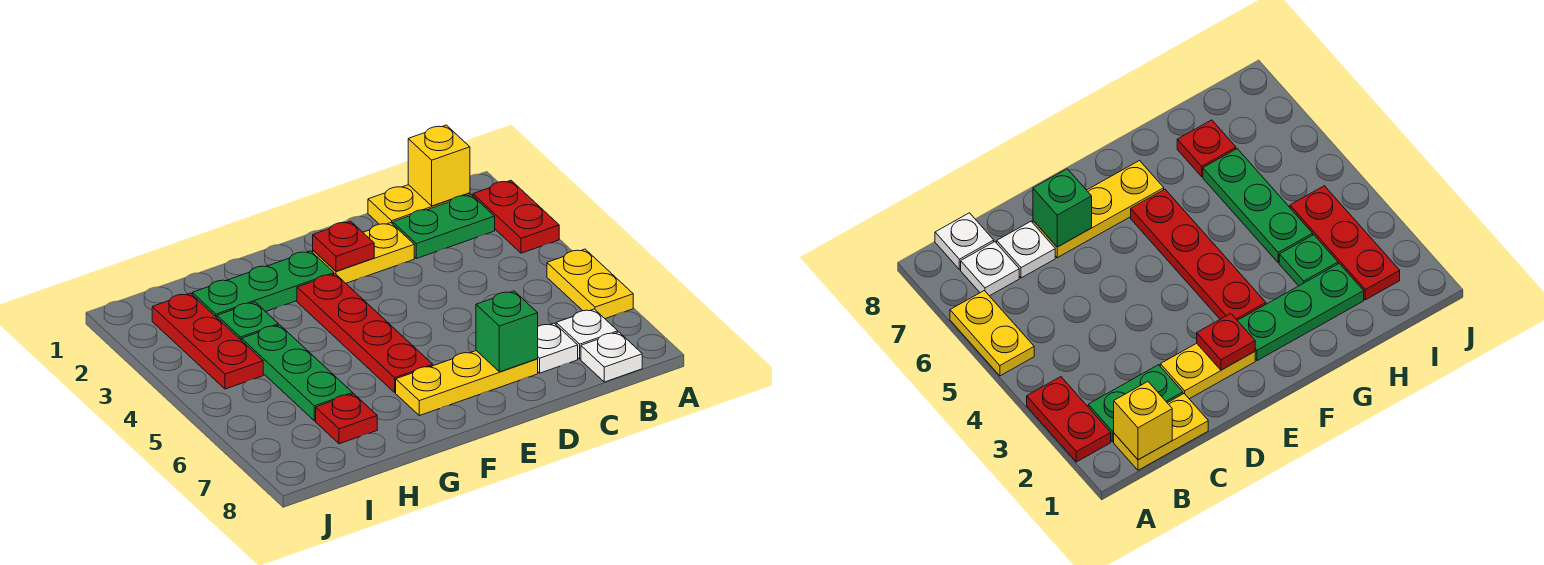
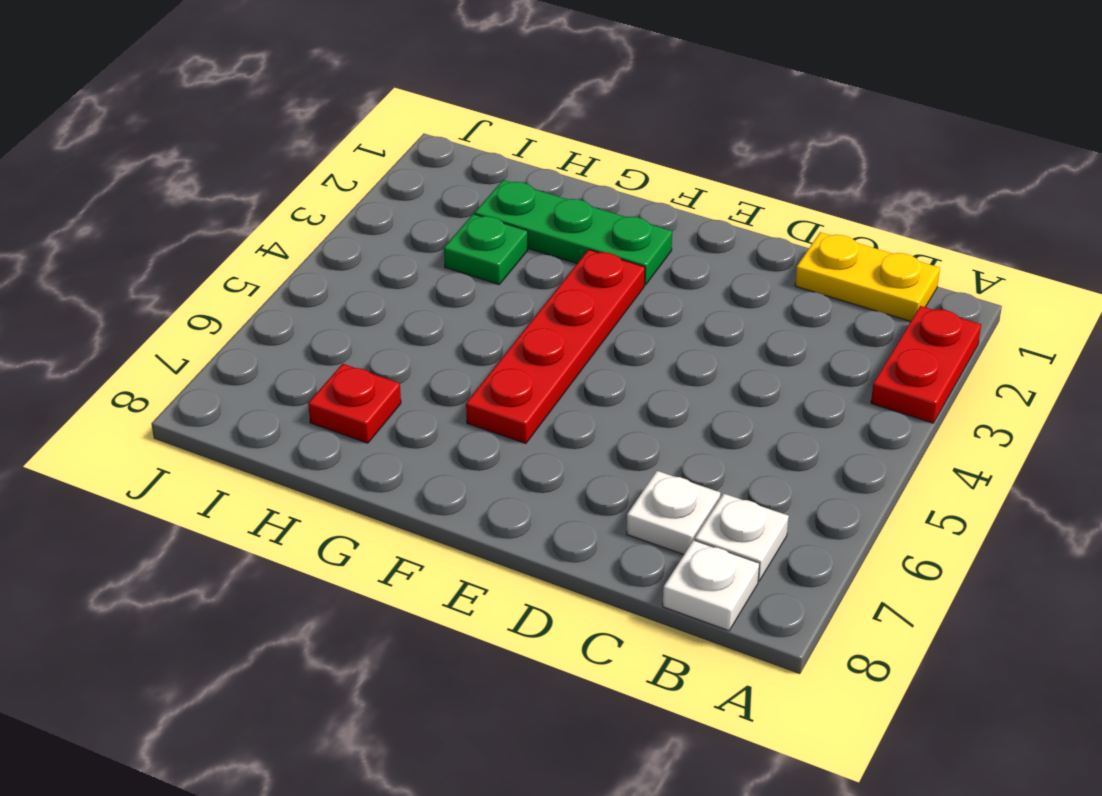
none -> yellow plate A5:A6 level 1
none -> green plate B2:C2 level 1
none -> yellow plate D2:E2 level 1

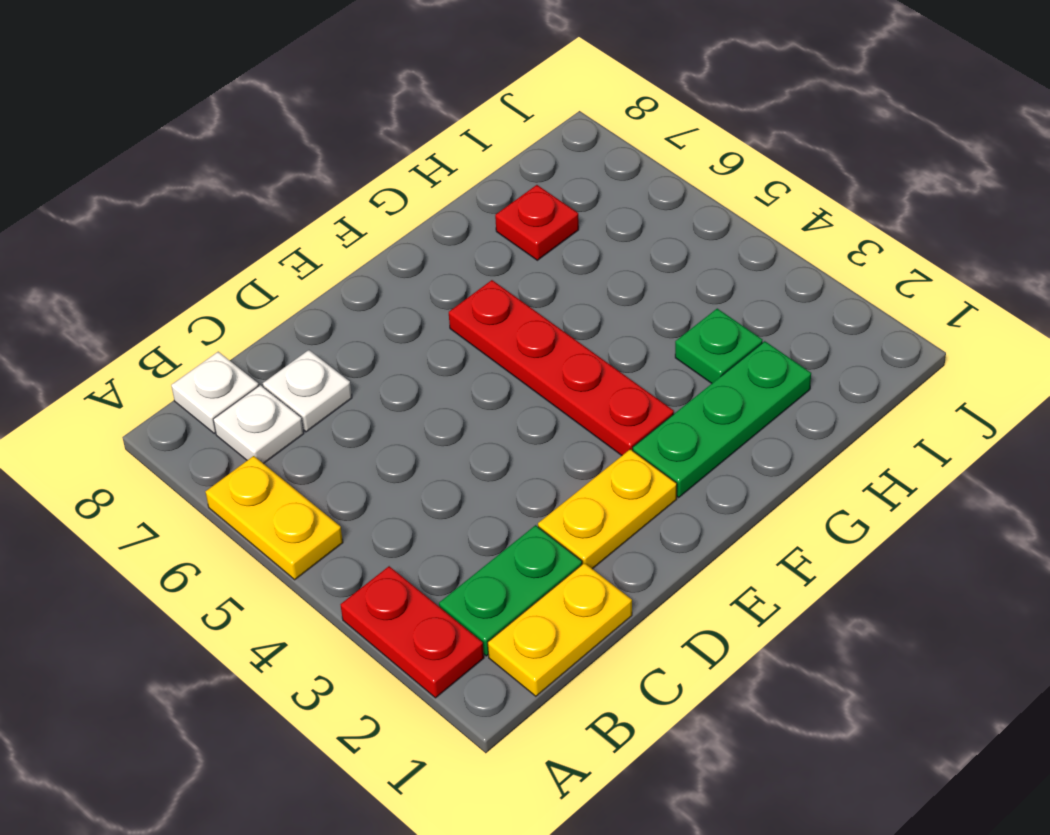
none -> yellow plate D7:F7 level 1
none -> green plate H4:H6 level 1
none -> red plate I2:I4 level 1

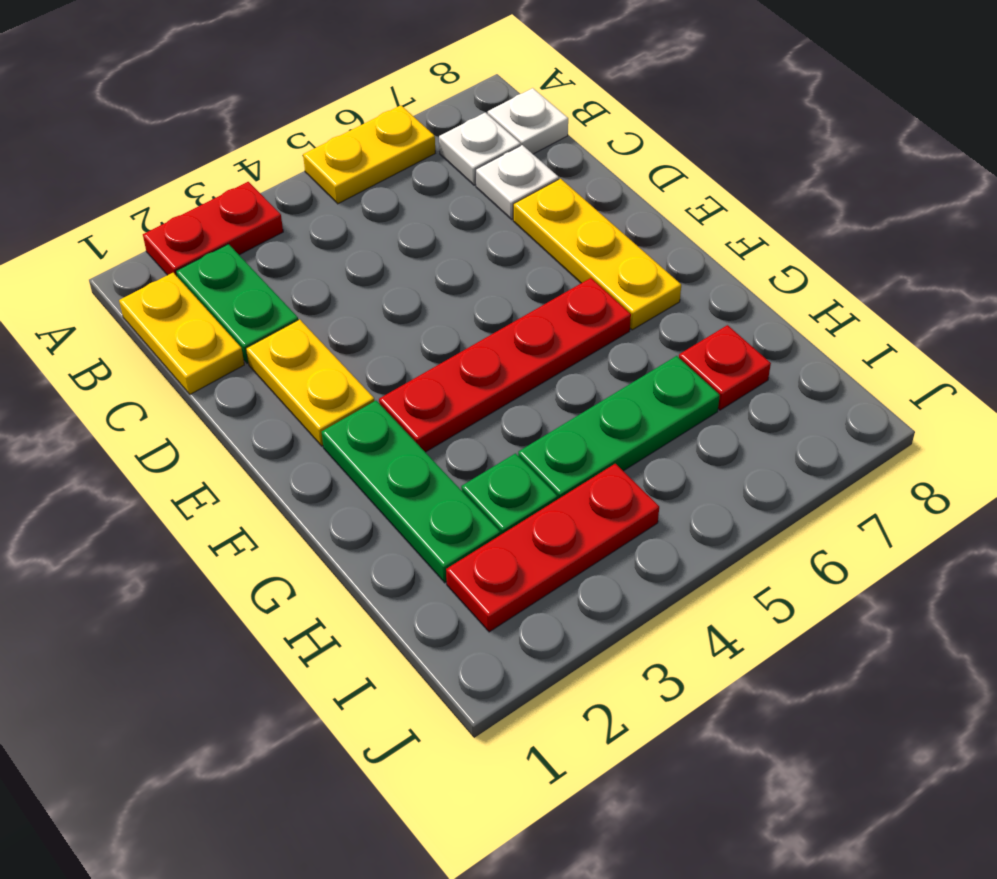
none -> yellow brick B1 level 2
none -> green brick D7 level 2
none -> red plate E2 level 2

